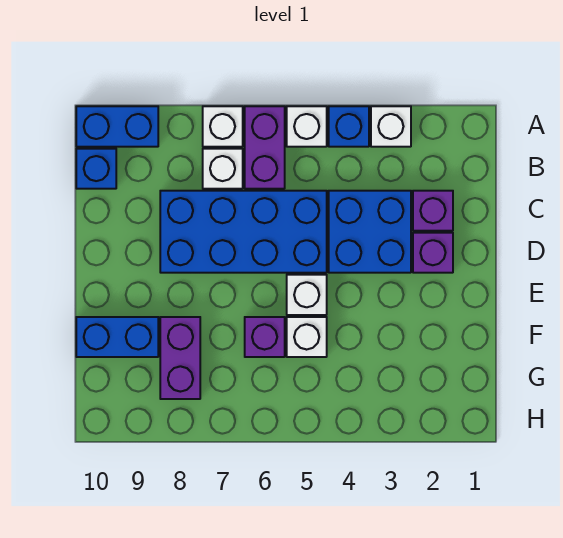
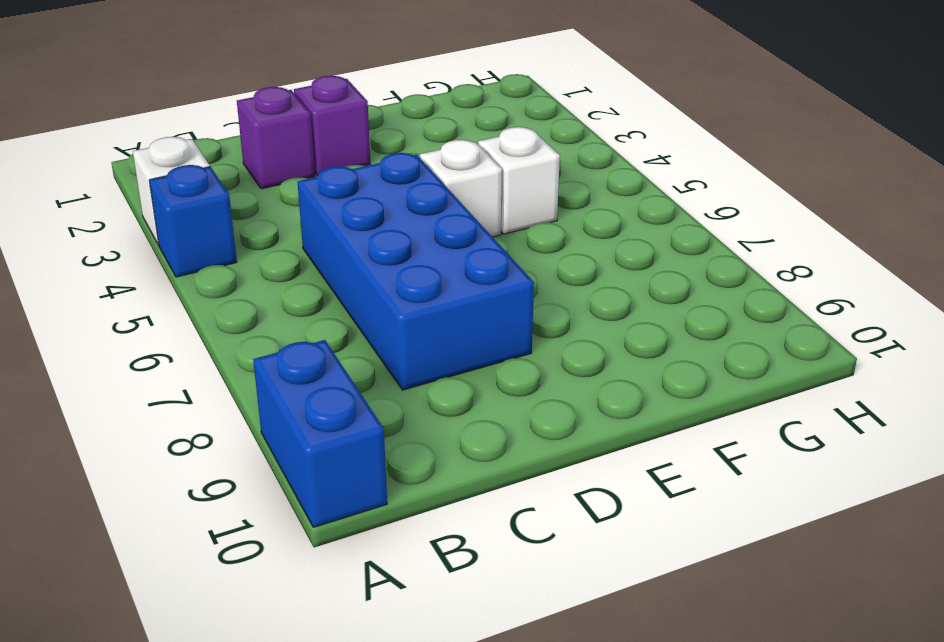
none -> white brick A5 level 1
none -> purple brick A6:B6 level 1
none -> white brick A7 level 1

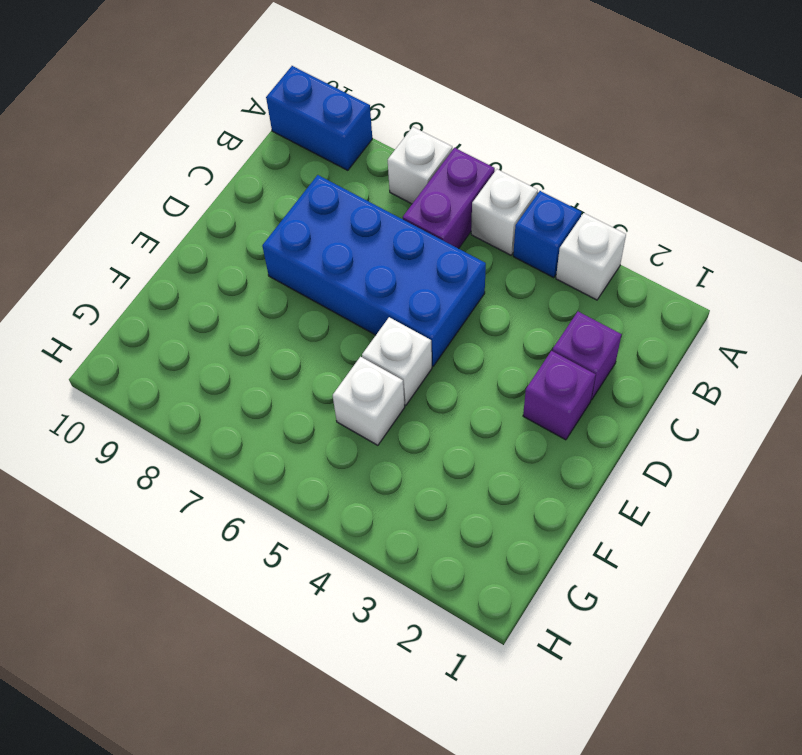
none -> white brick B7 level 1
none -> blue brick B10 level 1
none -> blue brick C3:D4 level 1

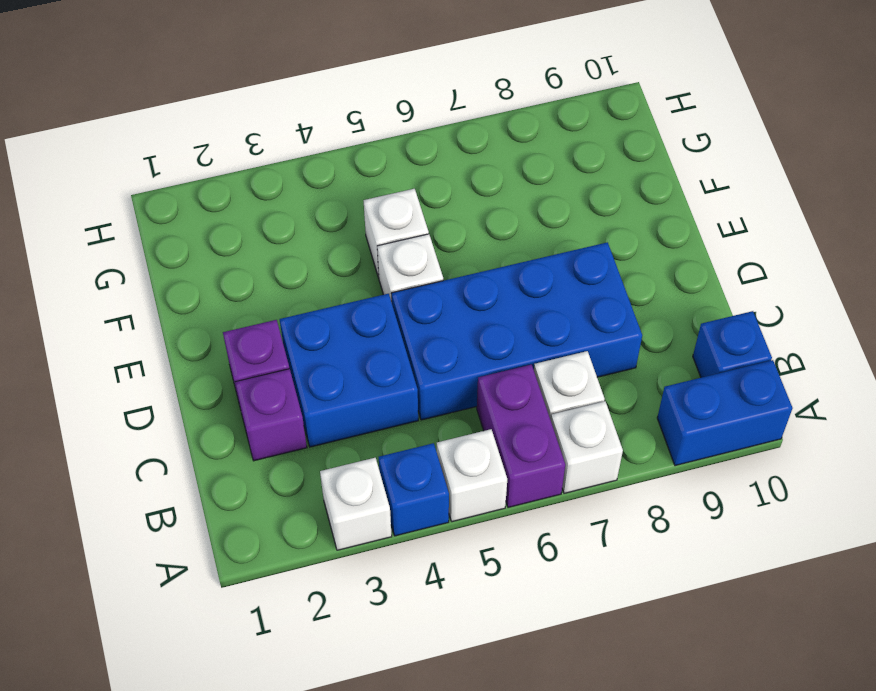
none -> purple brick F6 level 1
none -> purple brick F8:G8 level 1
none -> blue brick F9:F10 level 1

